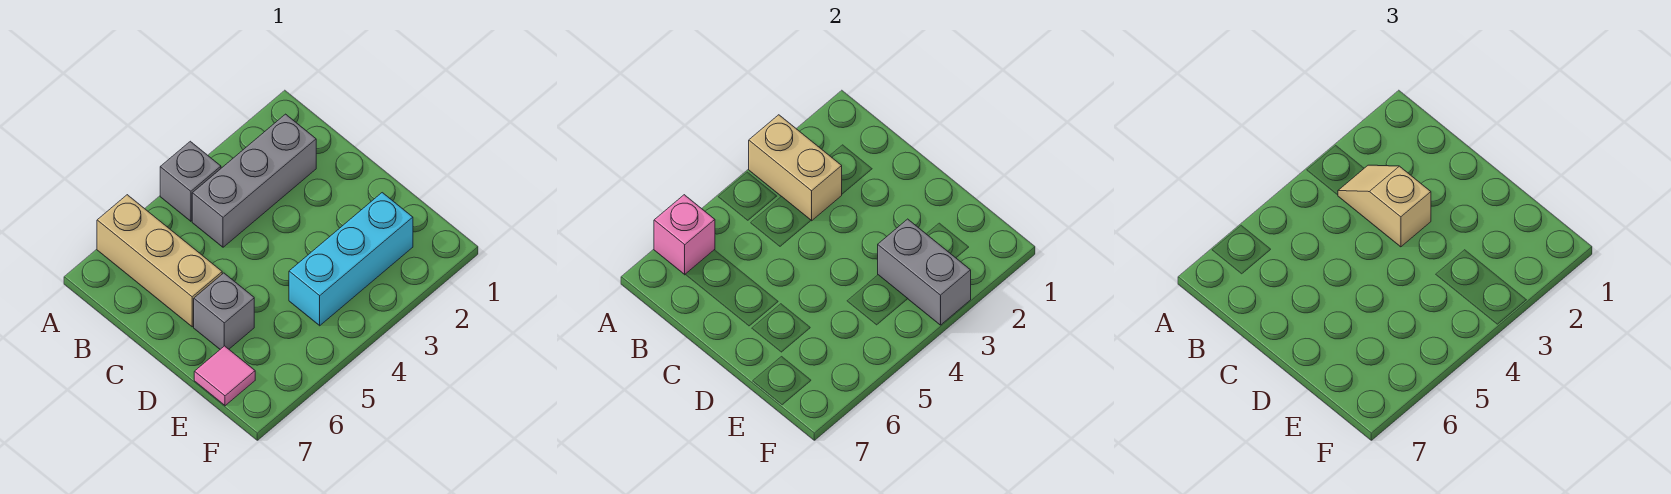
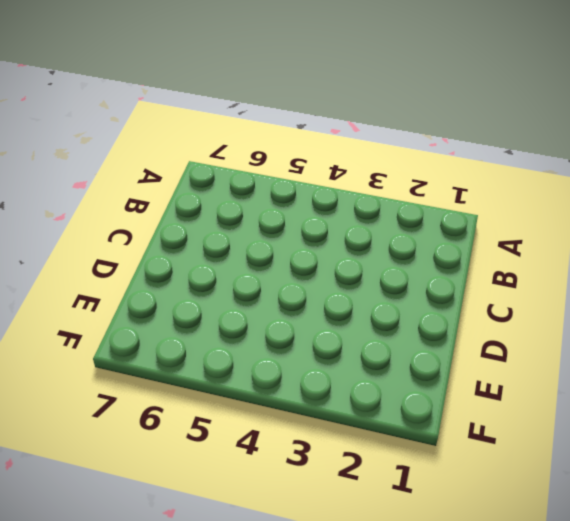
none -> grey brick A4 level 1
none -> tan brick A6:C6 level 1

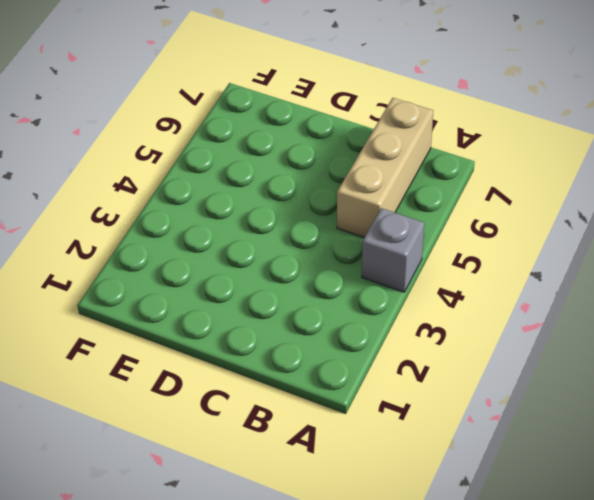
tan brick B5:B7 level 1 -> tan brick A6:C6 level 1
none -> grey brick B2:B4 level 1
none -> grey brick D6 level 1

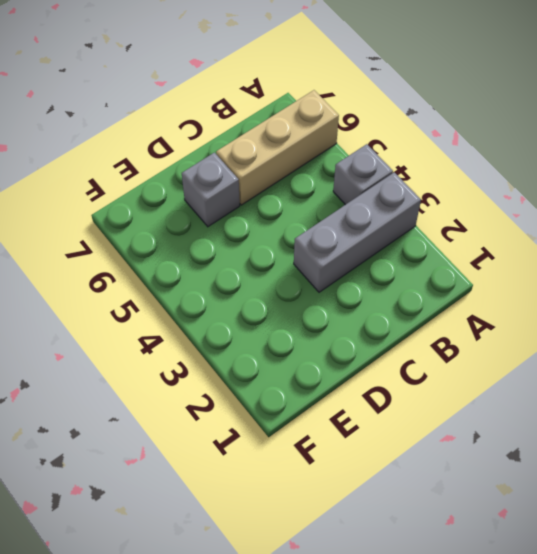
grey brick A3:C3 level 1 -> grey brick B2:B4 level 1
none -> cyan brick E2:E4 level 1
none -> pink tile E7 level 1

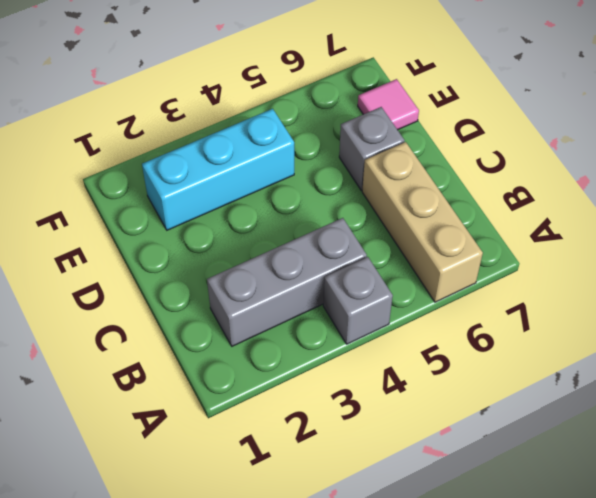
none -> tan brick A3:B3 level 2
none -> pink brick A6 level 2

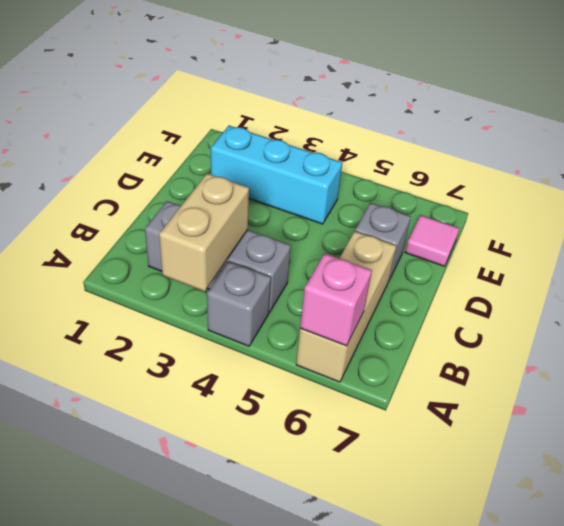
none -> grey brick E3:F3 level 2
none -> tan slope B3:C3 level 3 top C

